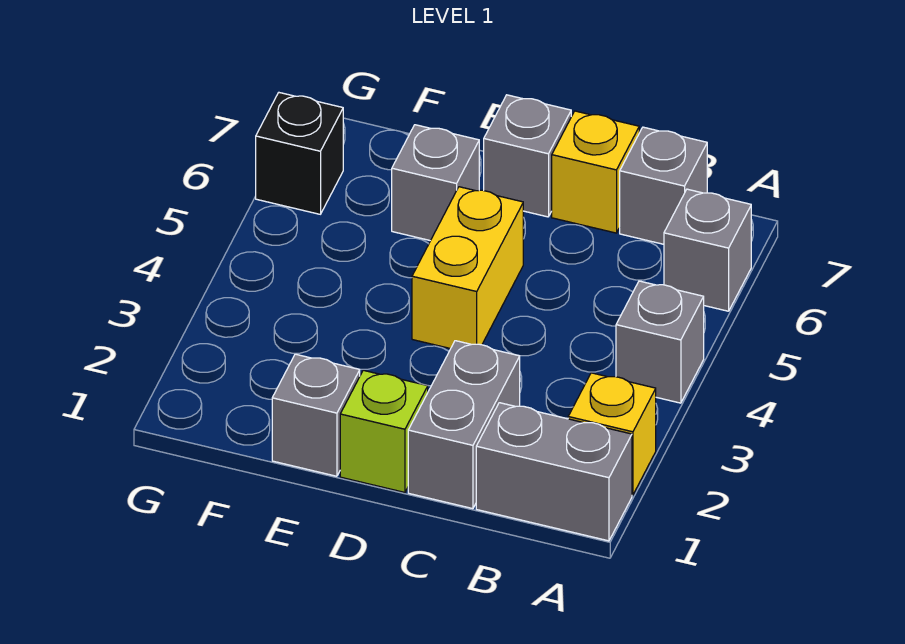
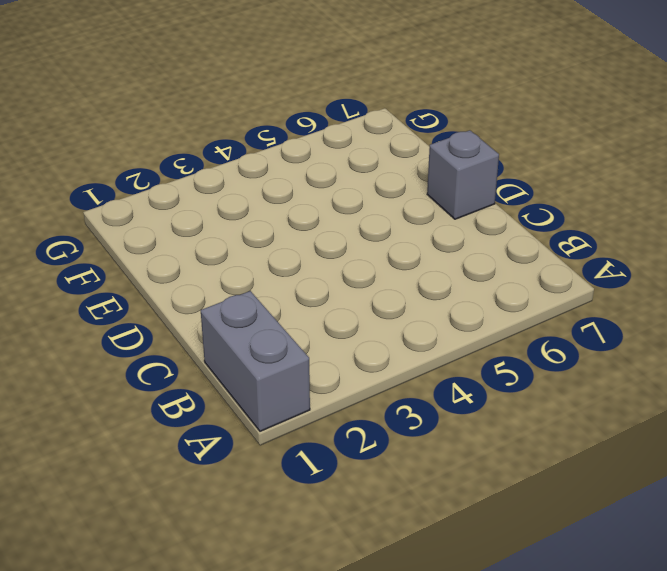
none -> yellow brick A2 level 1
none -> grey brick A4 level 1
none -> grey brick A6 level 1

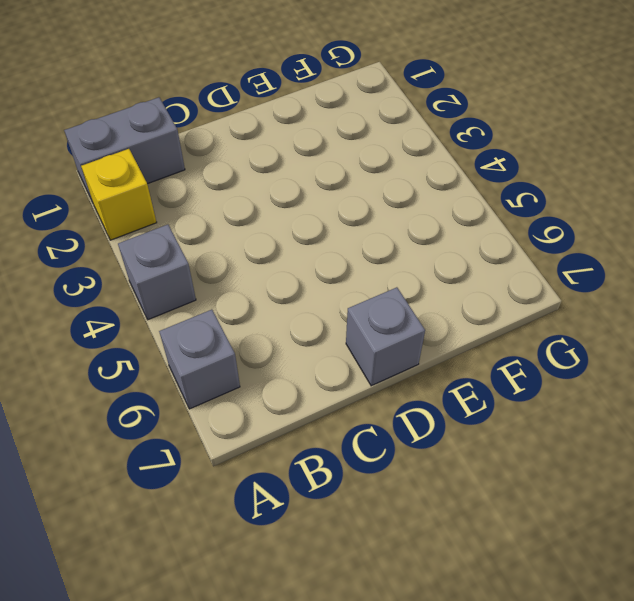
none -> grey brick B7 level 1
none -> grey brick C1:C2 level 1
none -> yellow brick C7 level 1

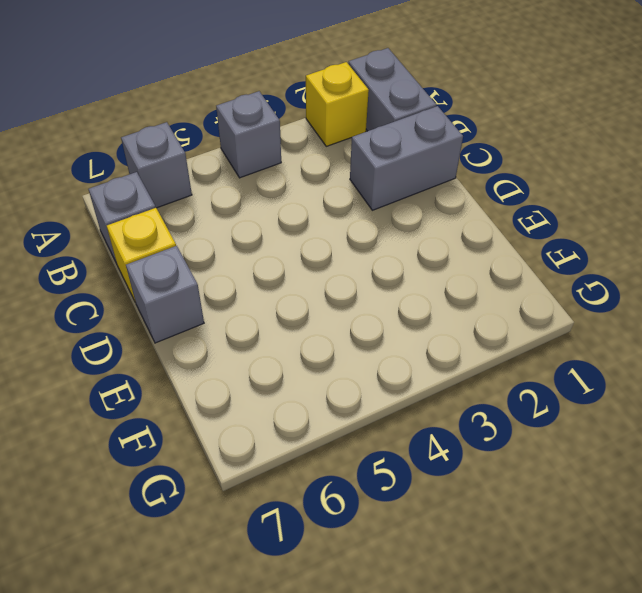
none -> lime brick D1 level 1
none -> yellow brick D4:D5 level 1
none -> grey brick E1 level 1

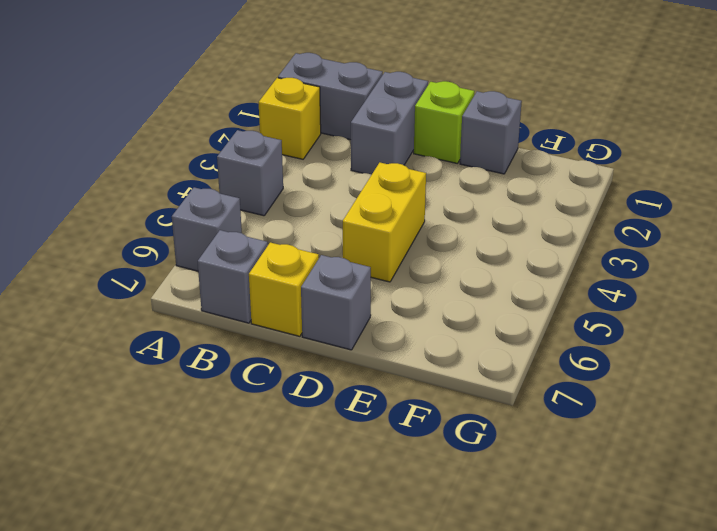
none -> grey brick E6 level 1
none -> black brick G6 level 1

